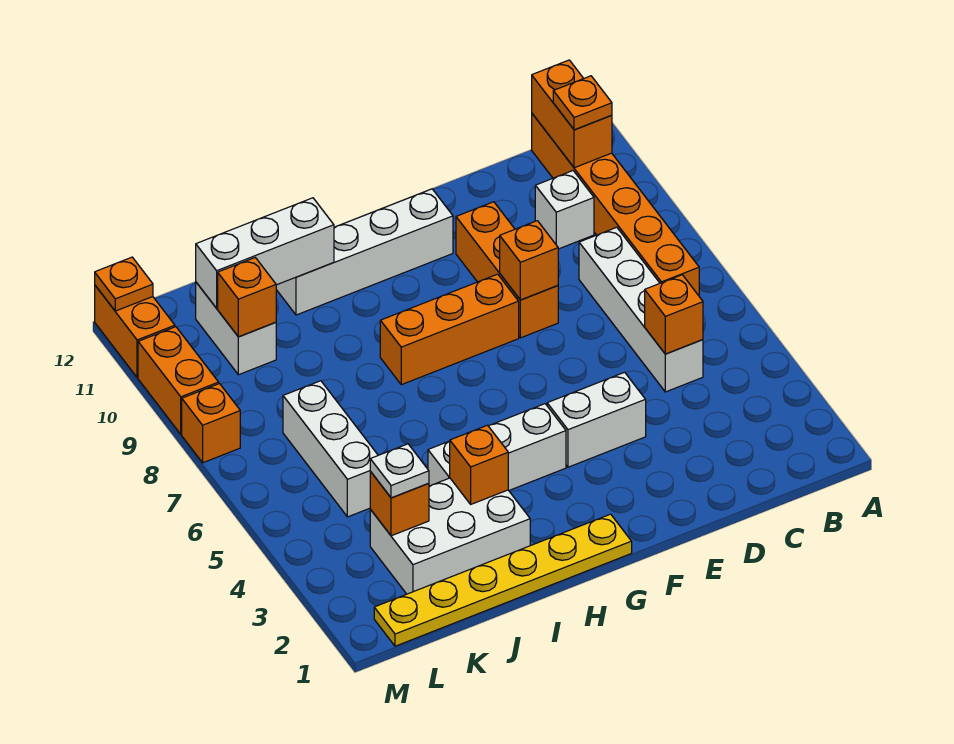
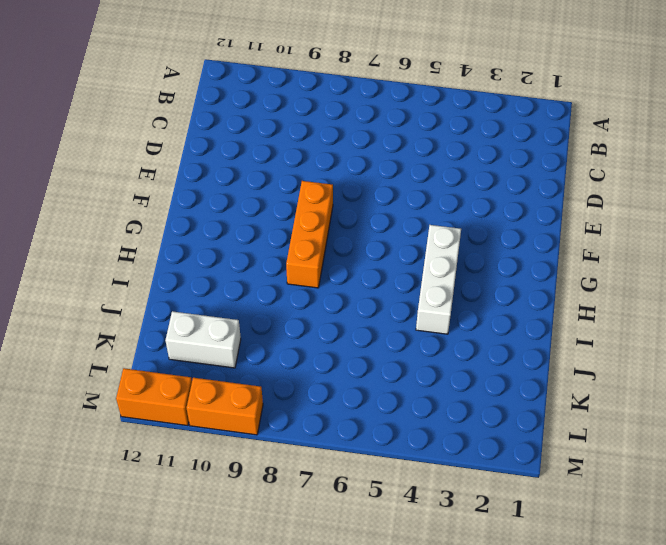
none -> orange brick B7:B12 level 1
none -> white brick C5:C8 level 1
none -> white brick C10 level 1

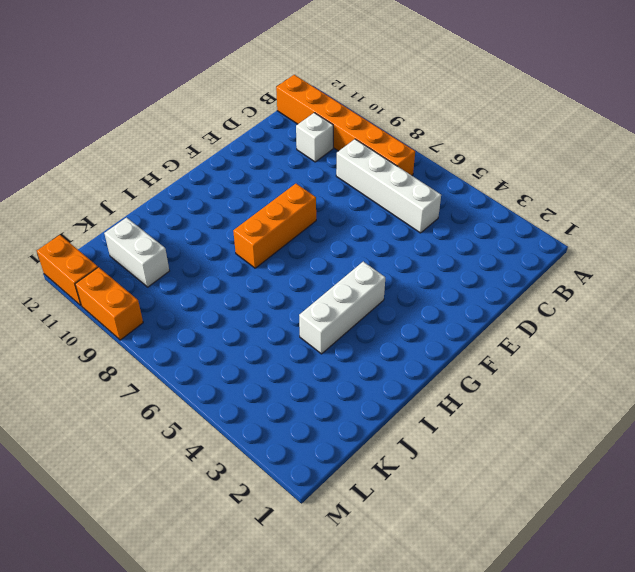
none -> white brick E4:F4 level 1
none -> orange brick E8:E10 level 1
none -> white brick F11:I11 level 1

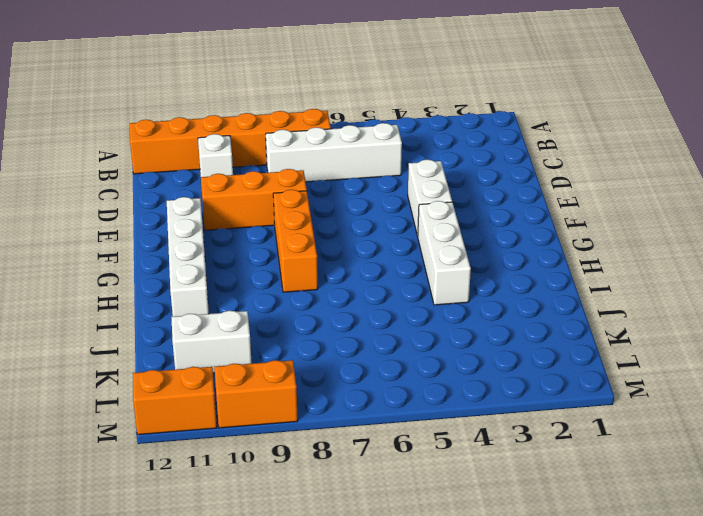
none -> yellow plate G1:L1 level 1
none -> white brick I2:K3 level 1
none -> white brick K5:K7 level 1

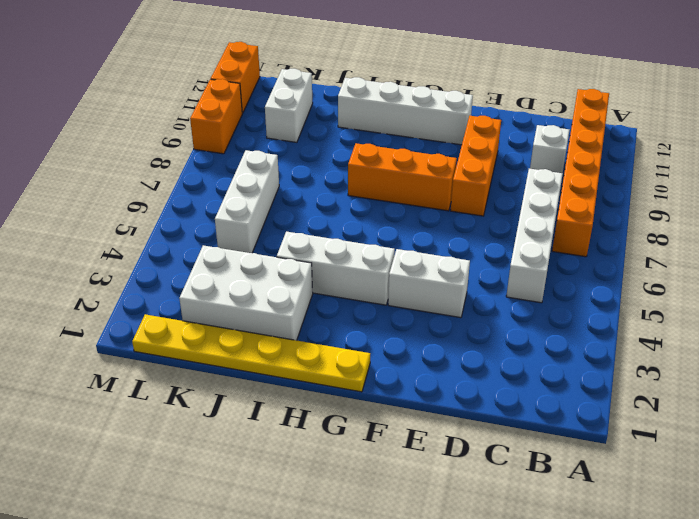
none -> orange brick M8 level 1
none -> orange brick B11:B12 level 2
none -> orange brick C5 level 2

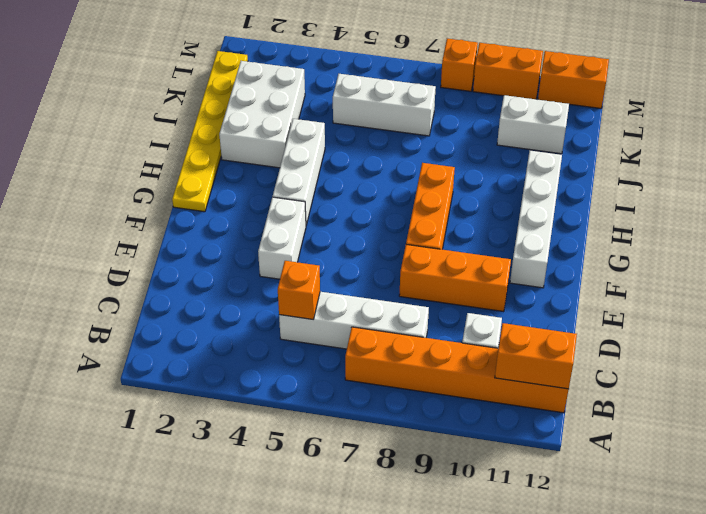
none -> orange brick E8 level 2
none -> orange brick I3 level 2
none -> white brick I11:K11 level 2

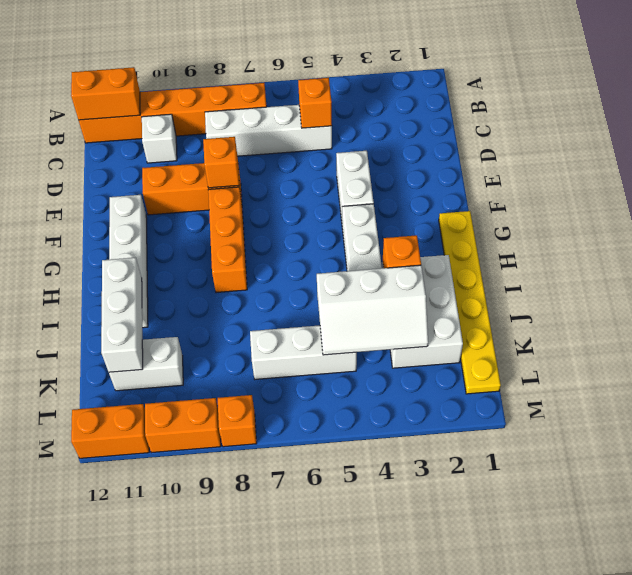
white slope J3:K5 level 2 top J -> orange brick K3 level 2
none -> orange brick K10 level 2
none -> orange plate M12 level 2
none -> orange plate B11 level 3

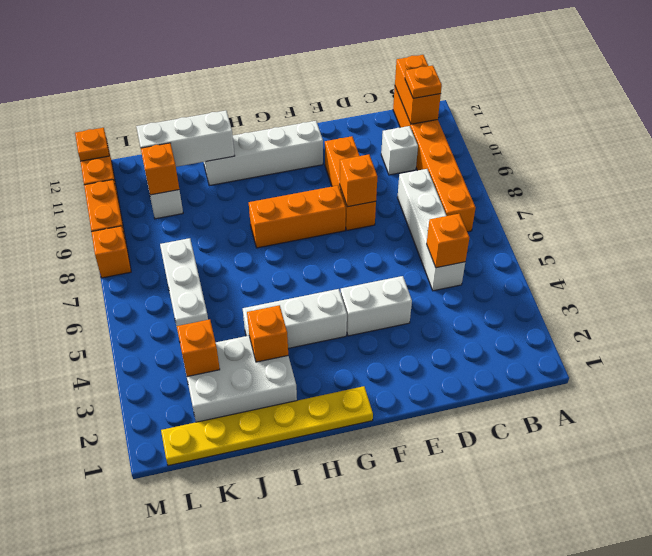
none -> white plate K3 level 3

